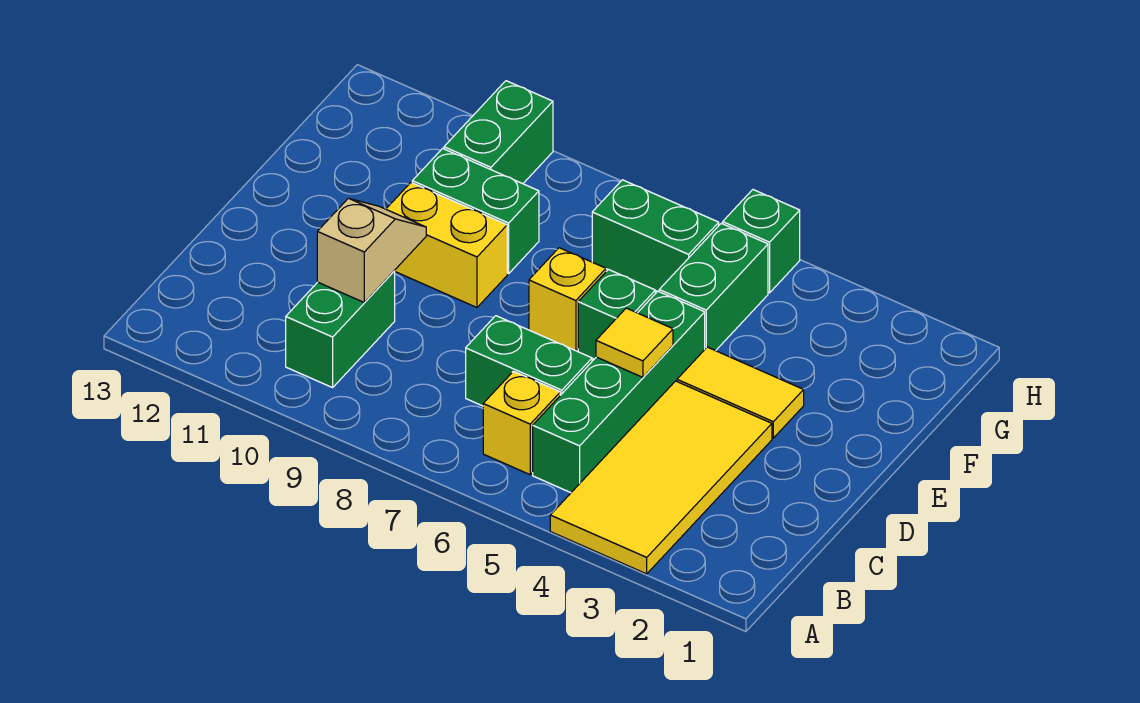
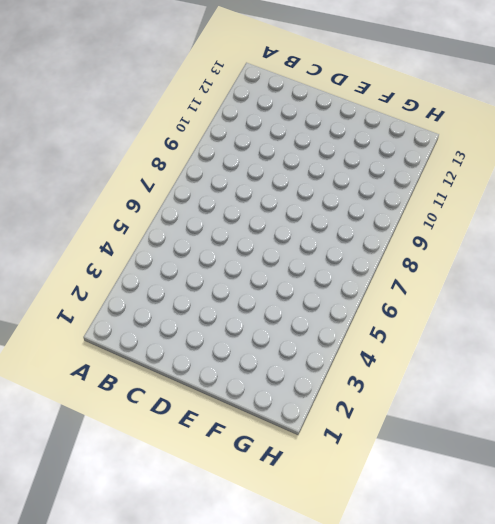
none -> yellow tile A3:D4 level 1
none -> green brick B5:E5 level 1
none -> yellow brick B6 level 1

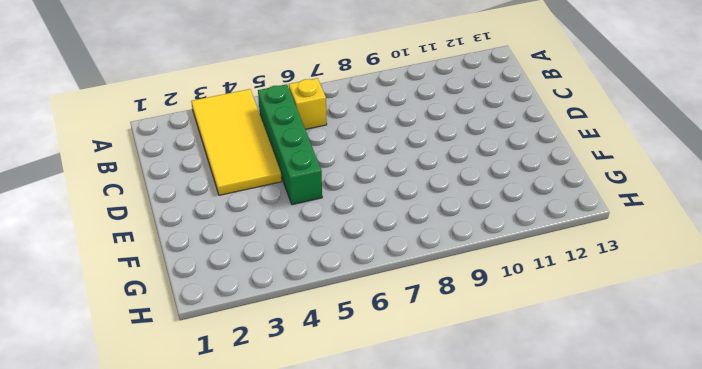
none -> green brick B10:C10 level 1
none -> green brick C6:C7 level 1
none -> yellow tile E3:E4 level 1

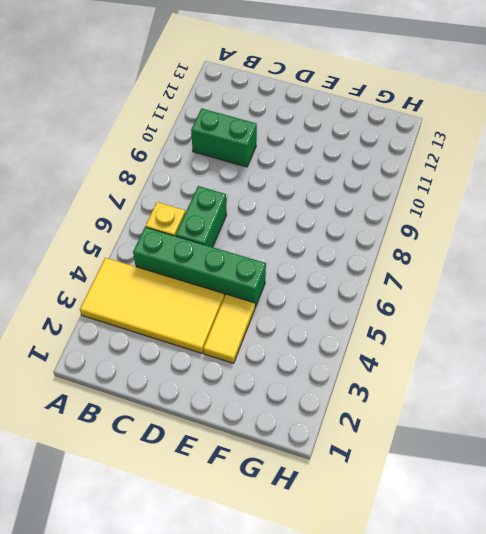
none -> green brick E6 level 1
none -> yellow brick E7 level 1
none -> yellow brick E9:E10 level 1

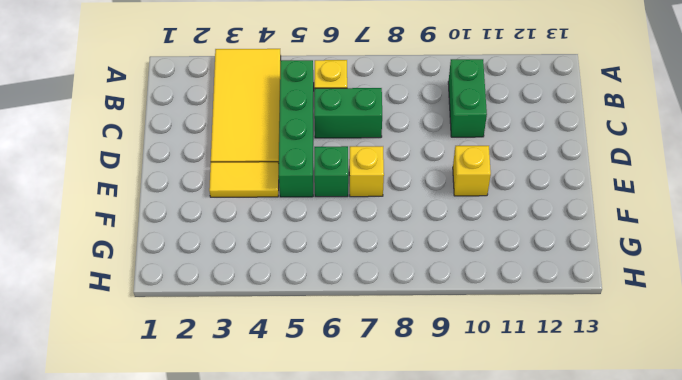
yellow brick E10 level 1 -> yellow brick E9:E10 level 1
none -> green brick F5:G5 level 1
none -> green brick F9:F10 level 1
none -> green brick G6:G7 level 1

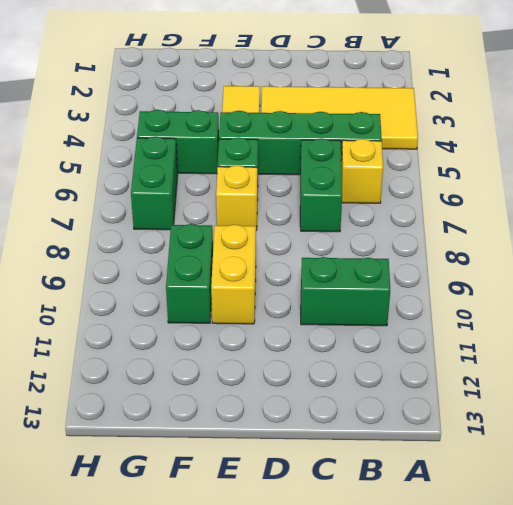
none -> green brick G10:H10 level 1
none -> green brick H5 level 1
none -> tan slope C10:D10 level 2 top C

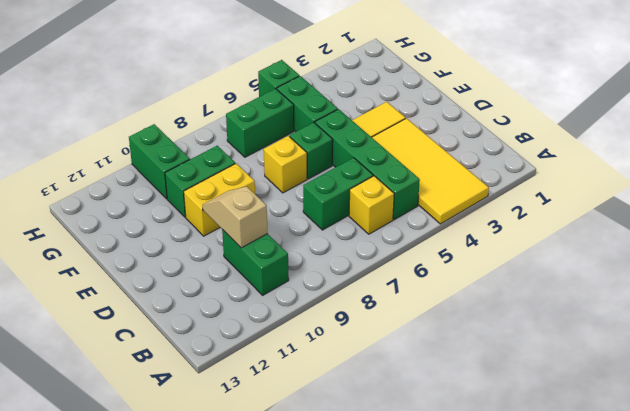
none -> yellow tile D5 level 2

